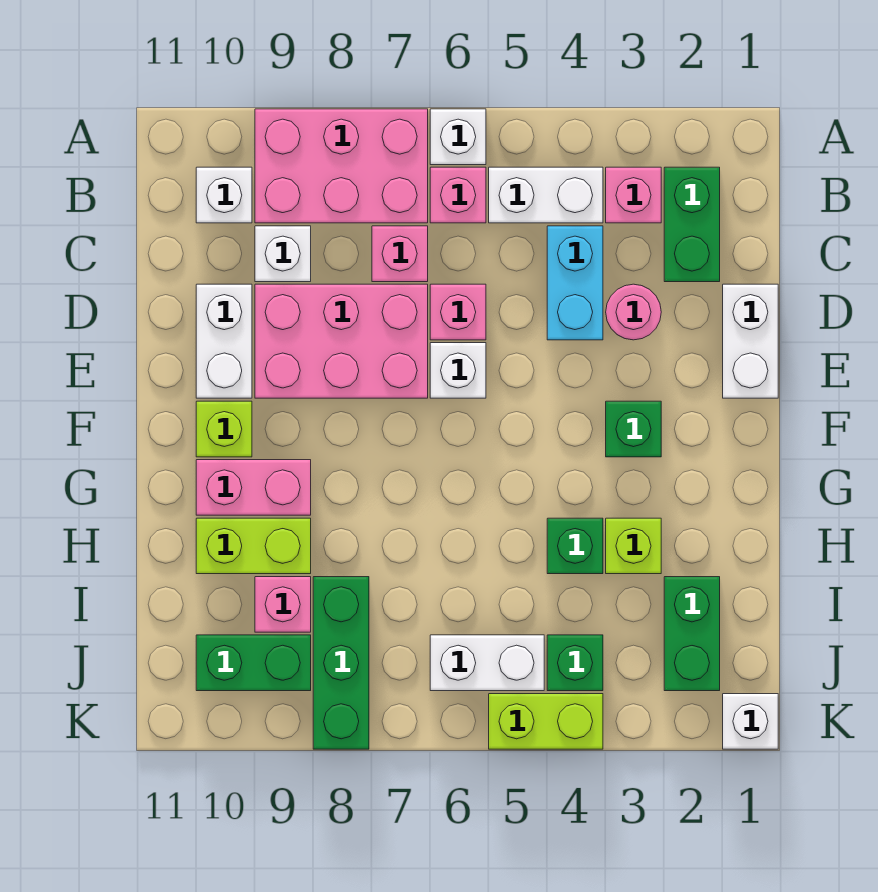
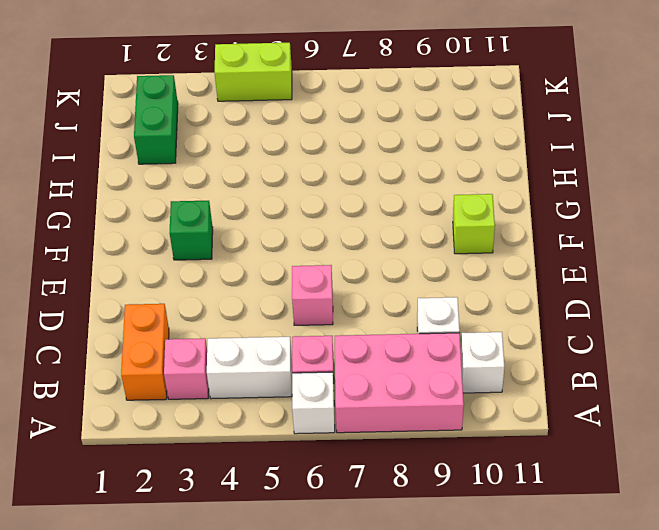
orange brick B2:C2 level 1 -> green brick B2:C2 level 1
none -> cyan brick C4:D4 level 1
none -> pink brick C7 level 1
none -> white brick D1:E1 level 1
none -> pink round brick D3 level 1

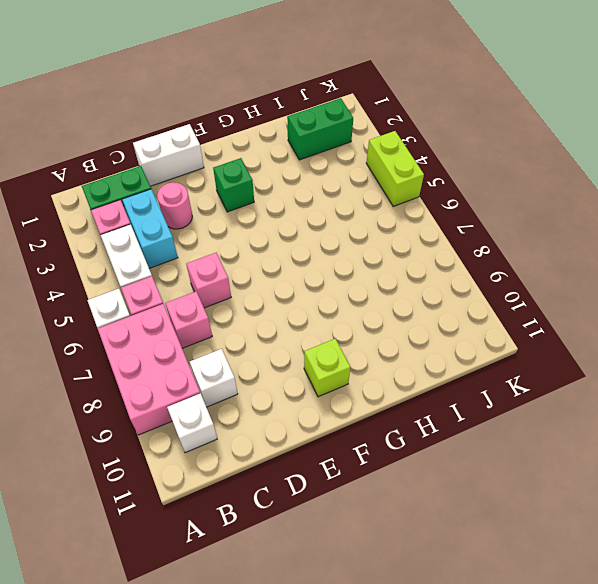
cyan brick C3:C4 level 1 -> cyan brick C4:D4 level 1
none -> pink brick D7:E9 level 1
none -> white brick D10:E10 level 1
none -> white brick E6 level 1
none -> pink brick G9:G10 level 1

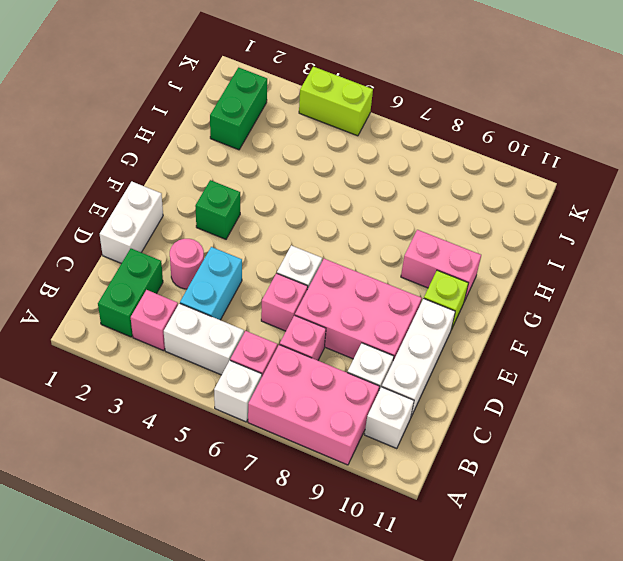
white brick C10:E10 level 1 -> white brick D10:E10 level 1
none -> lime brick H3 level 1
none -> green brick H4 level 1
none -> lime brick H9:H10 level 1
none -> green brick I8:K8 level 1

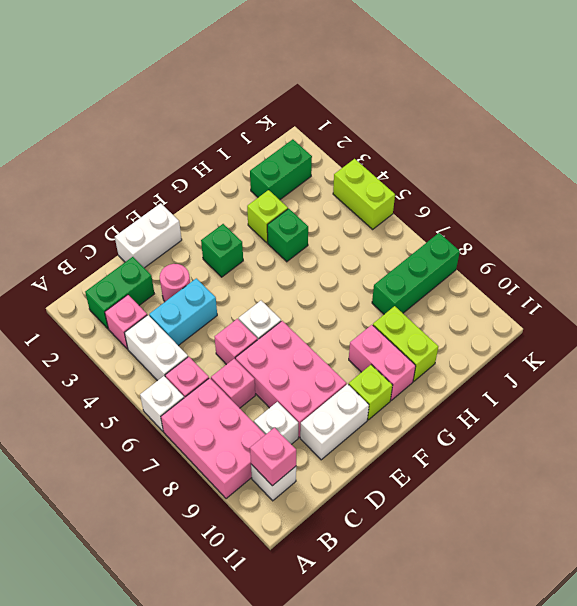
pink brick B10 level 2 -> pink brick I9 level 1
none -> green brick J4 level 1
none -> white brick J5:J6 level 1
none -> green brick J9:J10 level 1
none -> white brick K1 level 1

